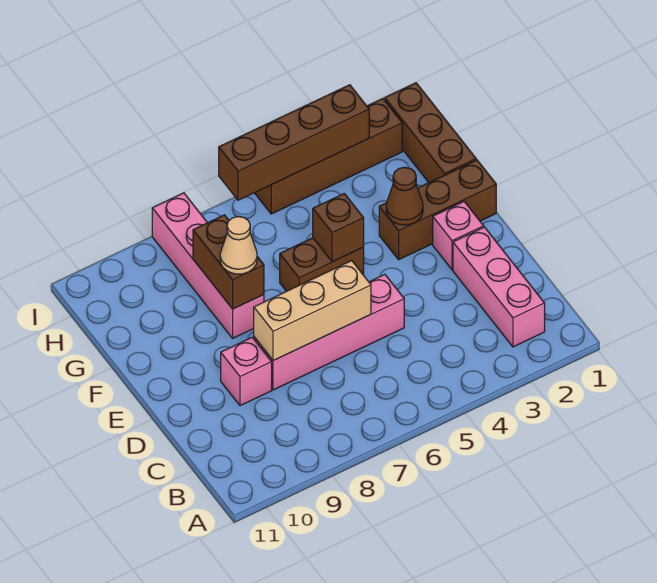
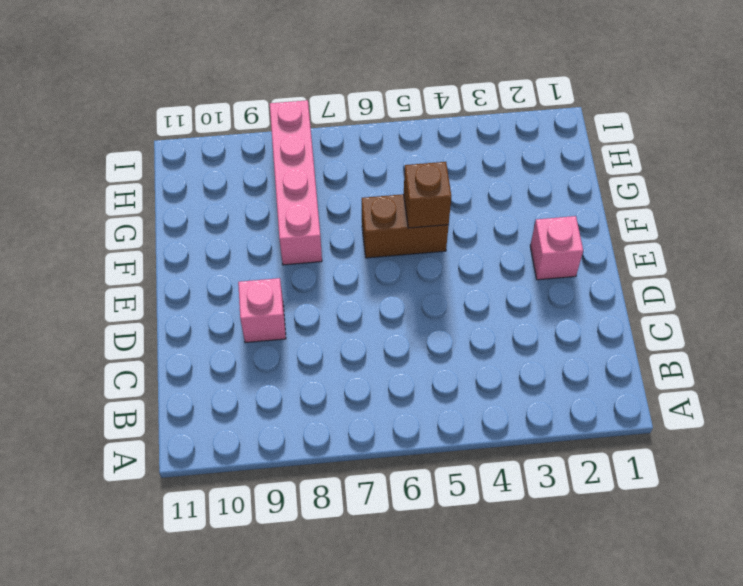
none -> pink brick B2:D2 level 1
none -> pink brick D5:D8 level 1
none -> brown brick F1:F3 level 1

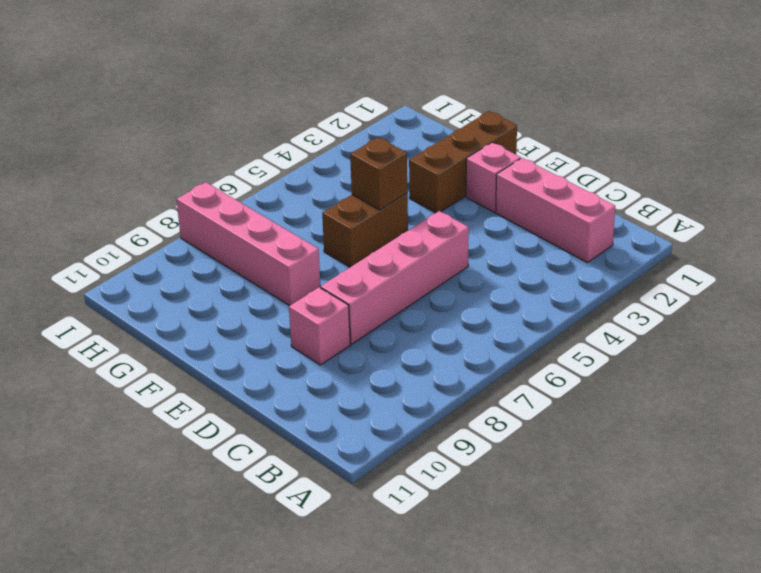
none -> brown brick G1:I1 level 1
none -> brown brick I2:I5 level 1
none -> tan brick D6:D8 level 2

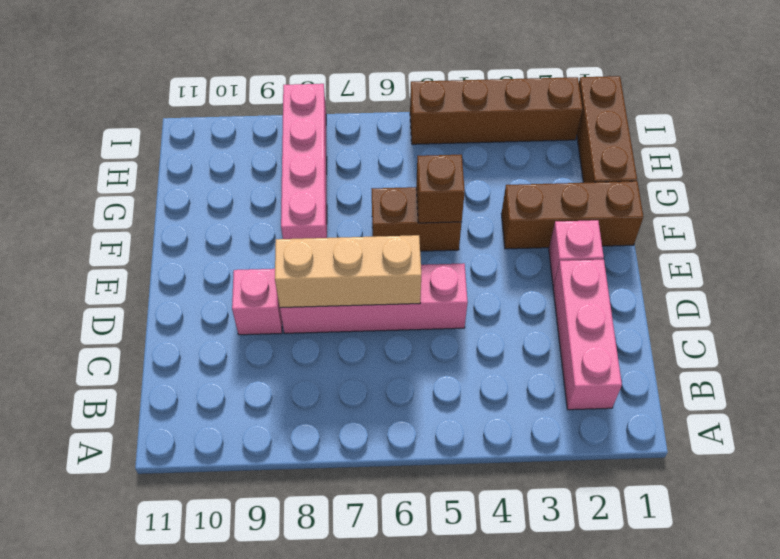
none -> brown cone F3 level 2
none -> brown brick F8:G8 level 2
none -> brown brick I3:I6 level 2

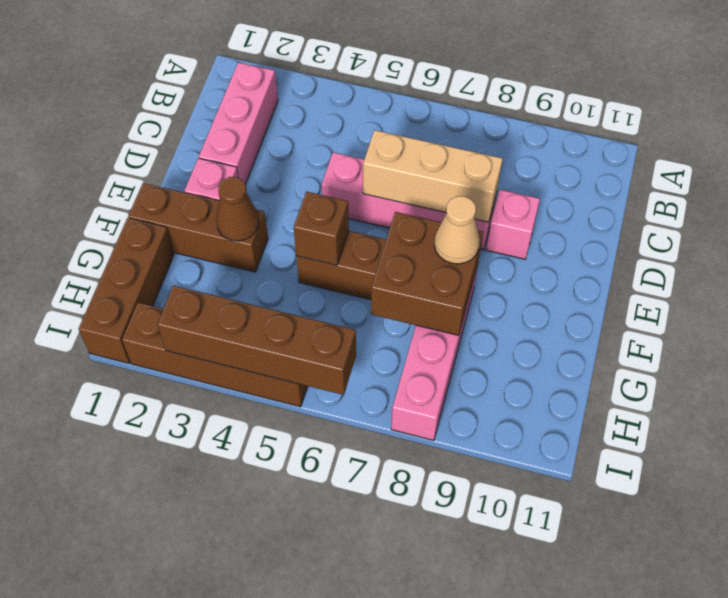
brown brick F7:G8 level 2 -> brown brick F8:G8 level 2

